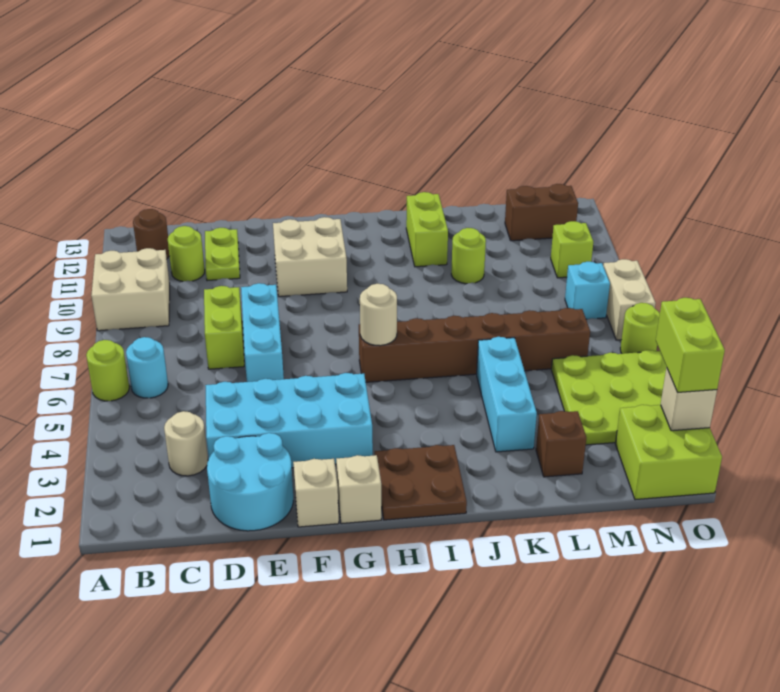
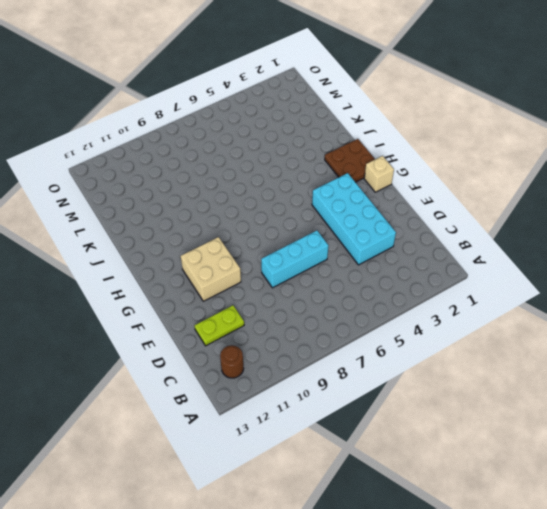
none -> lime round brick A6 level 1
none -> tan brick A9:B10 level 1
none -> cyan round brick B6 level 1
none -> tan round brick C3 level 1

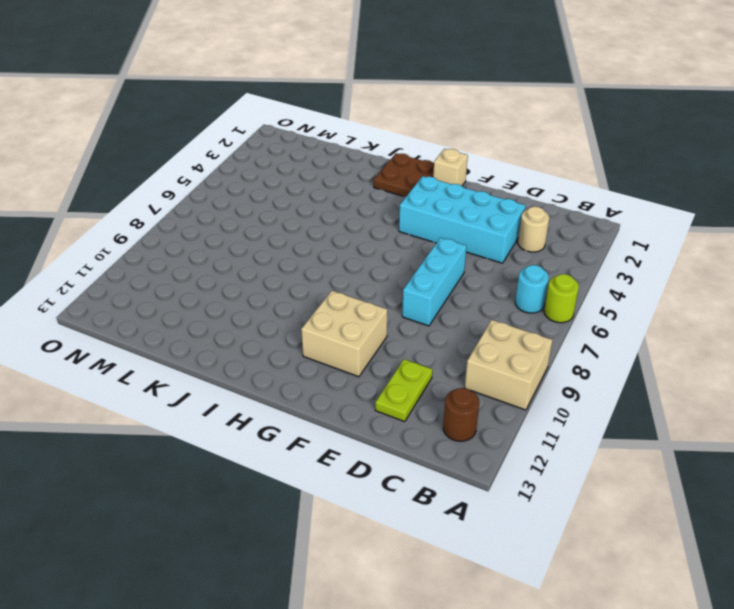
none -> lime round brick C11 level 1
none -> cyan round brick D1:E2 level 1
none -> lime brick D7:D8 level 1
none -> tan brick F1 level 1

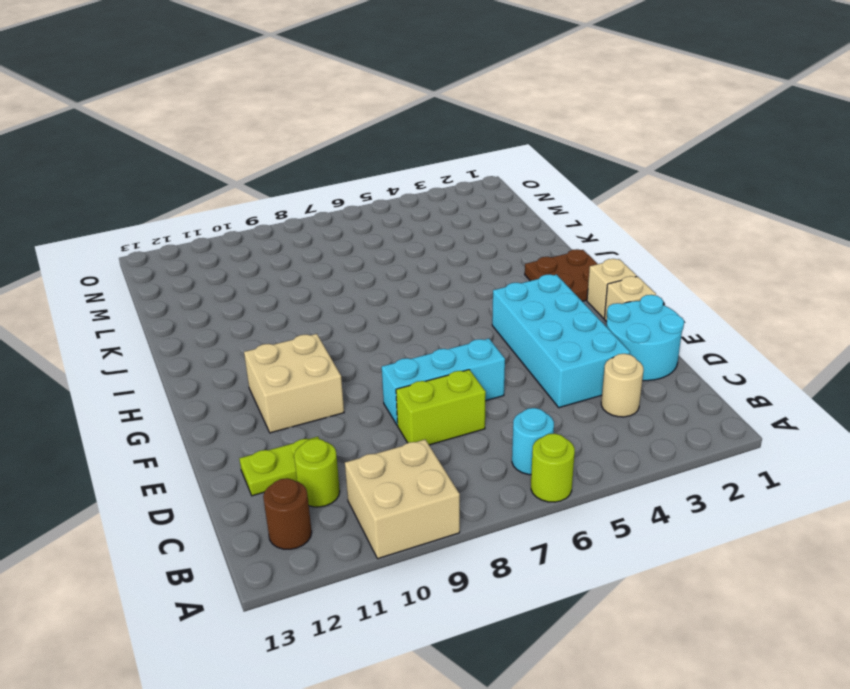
none -> brown brick H6:M6 level 1
none -> lime brick J11:J12 level 1
none -> cyan brick K3:K5 level 1
none -> lime round brick K10 level 1

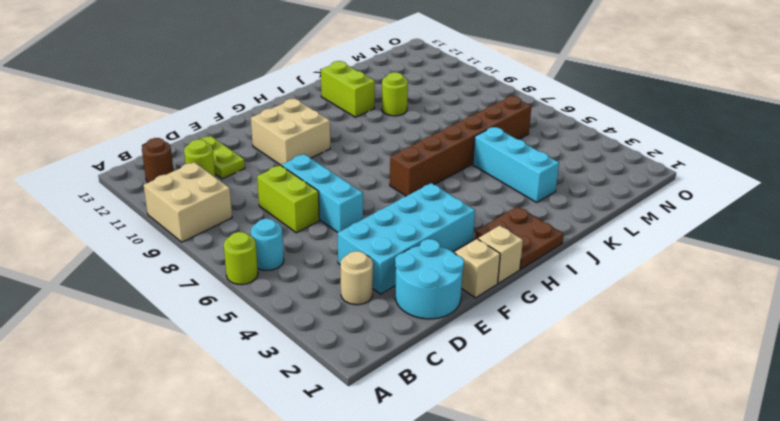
none -> brown brick L2 level 1
none -> lime plate M3:O5 level 1
none -> brown brick M12:N12 level 1
none -> lime brick N1:O2 level 1

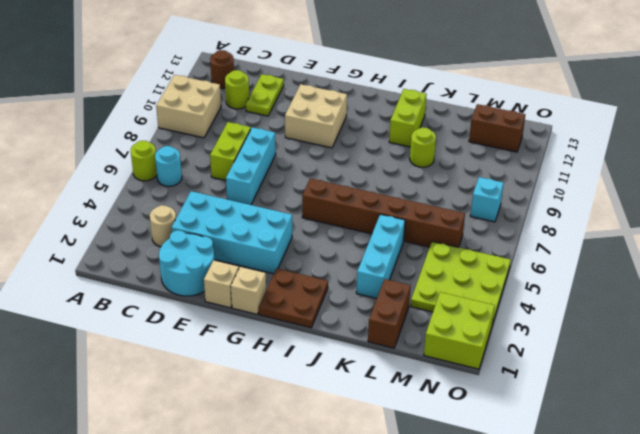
brown brick L1:L2 level 1 -> brown brick L2 level 1
none -> lime brick N10 level 1
none -> lime round brick O6 level 1
none -> tan brick O7:O8 level 1
none -> tan round brick H6 level 2

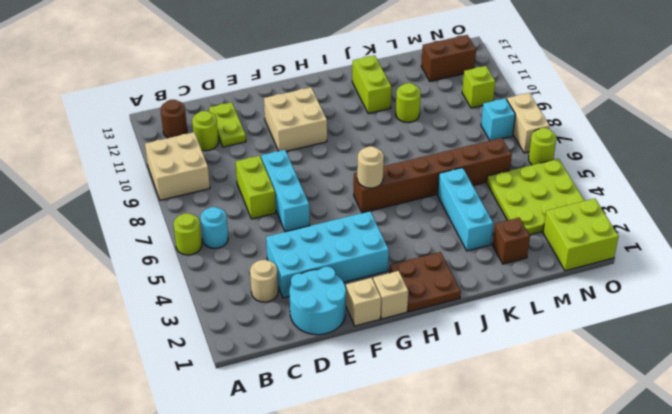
none -> tan brick O2 level 2
none -> lime brick O2:O3 level 3

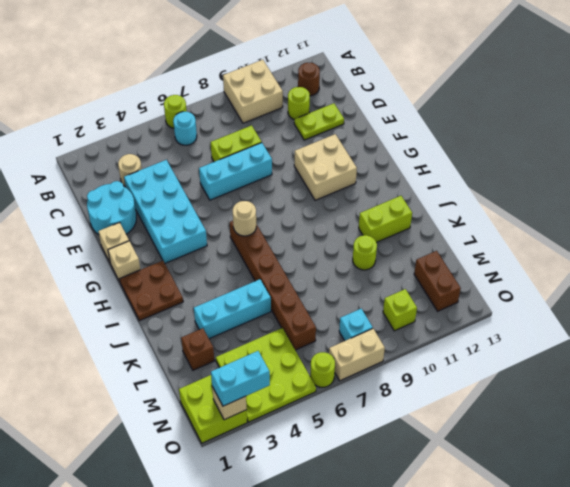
cyan brick O2:O3 level 3 -> lime brick O2:O3 level 3

